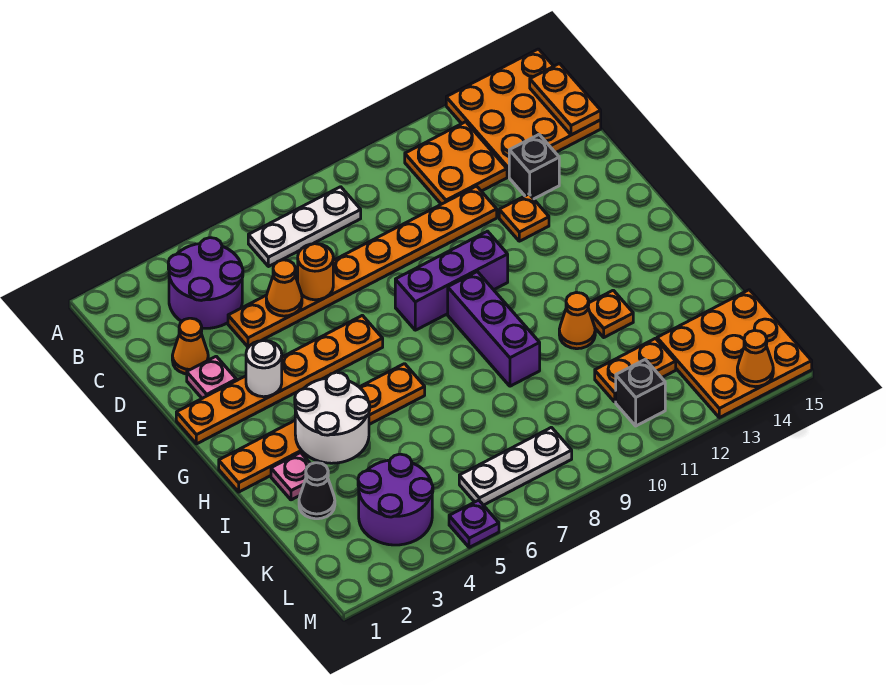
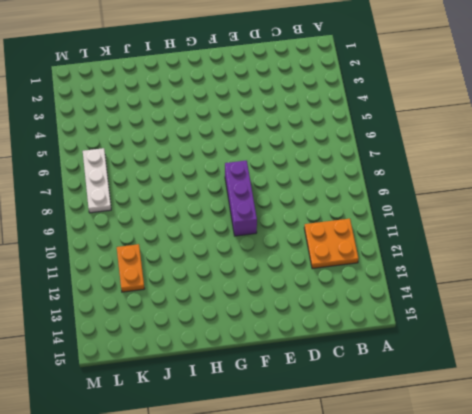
none -> orange plate A13:C15 level 1
none -> purple round brick B3:C4 level 1
none -> white plate B6:B8 level 1

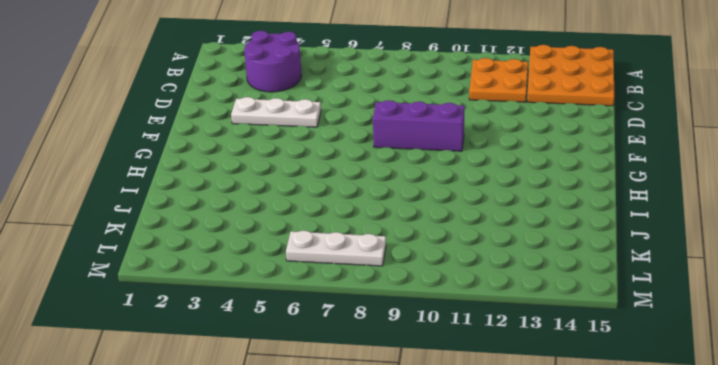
white plate E3:E5 level 1 -> white plate B6:B8 level 1
none -> orange cone D2 level 1
none -> orange plate D4:D11 level 1
none -> black brick D13 level 1

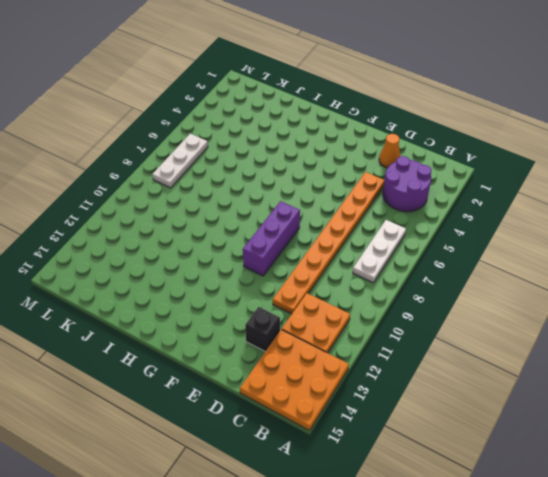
none -> pink plate E2 level 1
none -> orange plate E12 level 1
none -> orange plate F1:F6 level 1

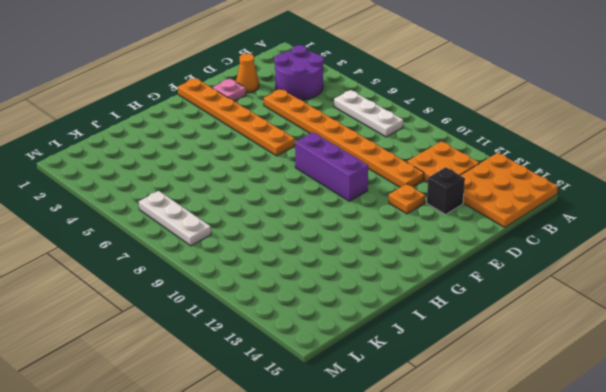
none -> purple brick G9:I9 level 1
none -> orange plate H1:H6 level 1
none -> pink plate I2 level 1

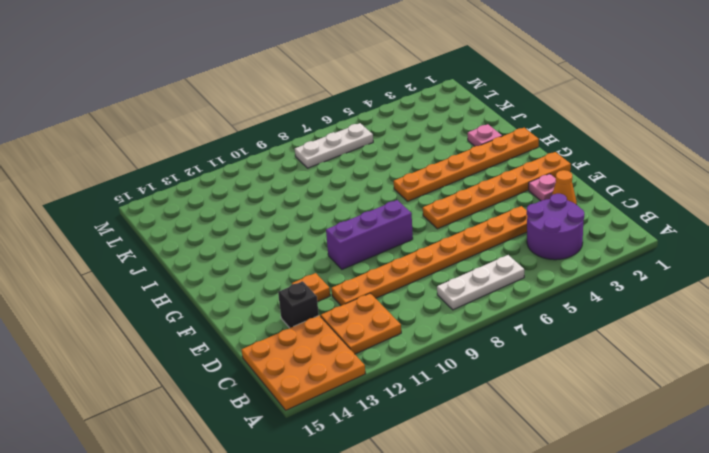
none -> purple brick G9:I9 level 1
none -> orange cone I11 level 1
none -> orange plate I12 level 1

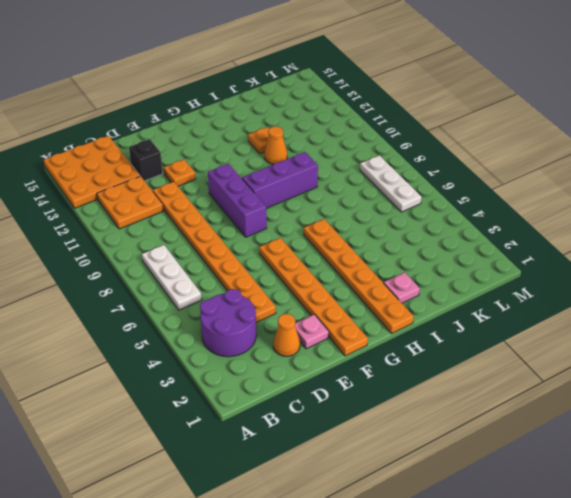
none -> black cone J2 level 1
none -> purple round brick K3:L4 level 1
none -> orange plate K11:K12 level 1

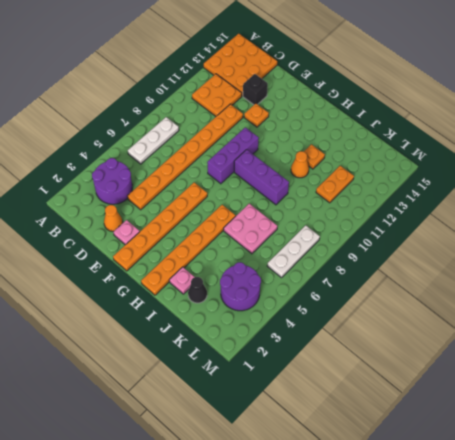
pink plate I6:J7 level 1 -> none
none -> orange plate K13:M15 level 1
none -> black brick L11 level 1
none -> purple plate M5 level 1

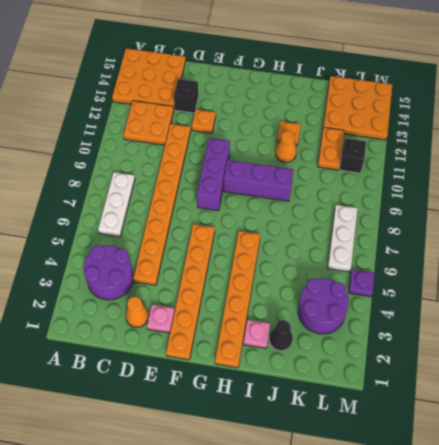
none -> orange plate B15:C15 level 2
none -> orange cone D5 level 2
none -> orange round brick D6 level 2

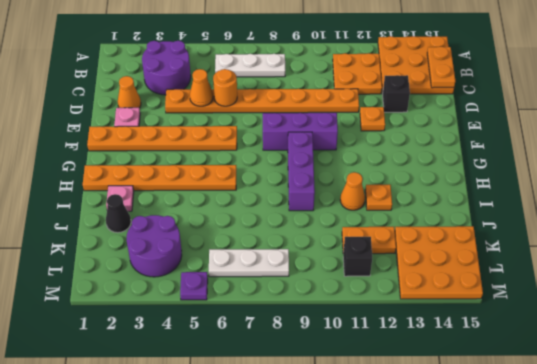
none -> white round brick F3 level 2
none -> white round brick H3:I4 level 2
none -> orange cone M14 level 2

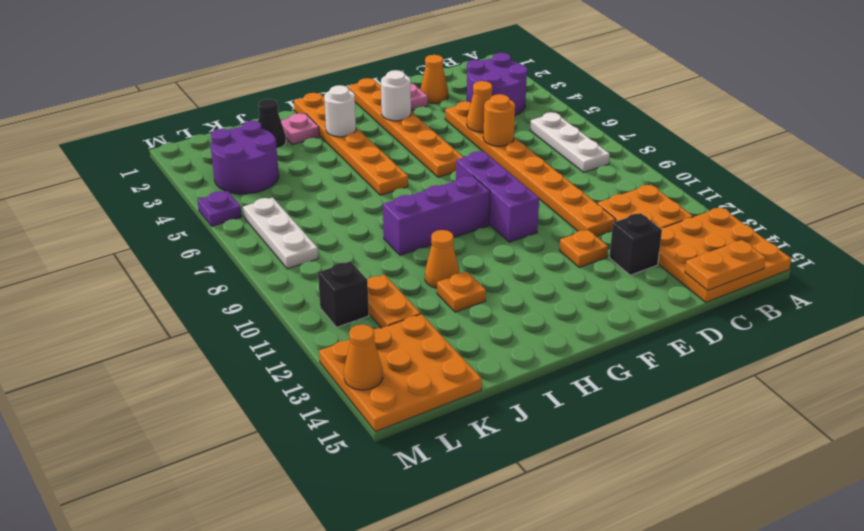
white round brick H3 level 2 -> white round brick H3:I4 level 2

